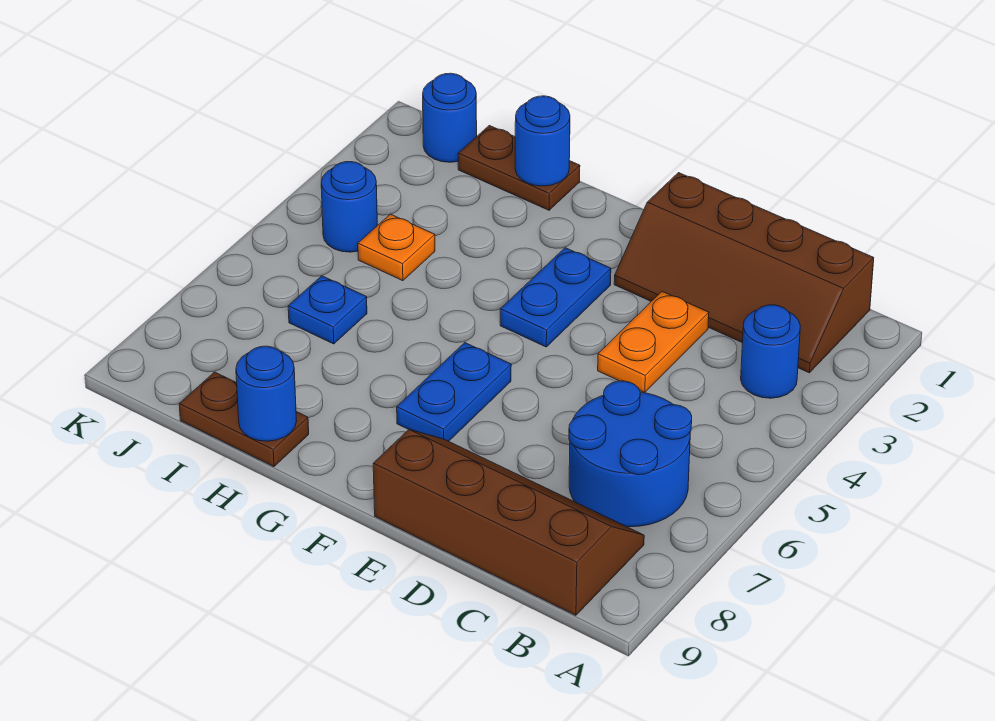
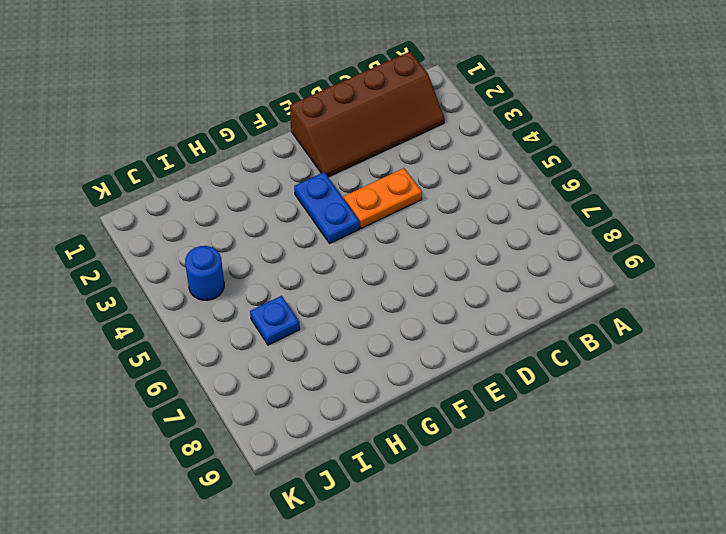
orange plate D4:E4 level 1 -> orange plate D3:D4 level 1
none -> blue round brick B3 level 1
none -> blue round brick B6:C7 level 1
none -> brown slope B8:E9 level 1 top 9

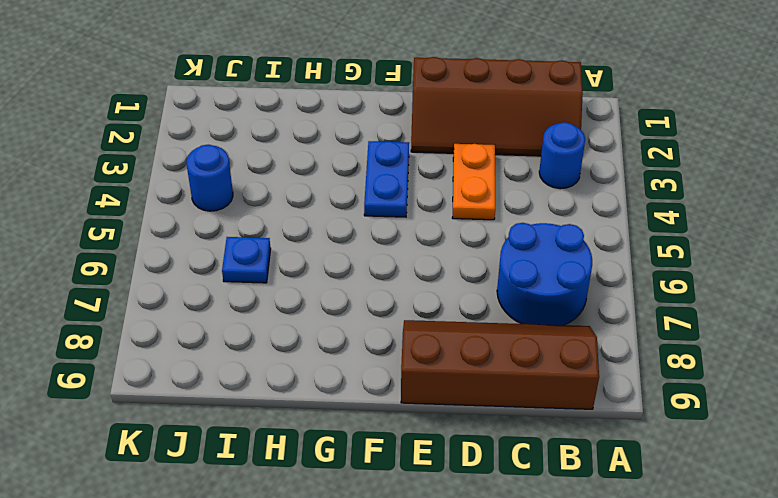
none -> blue plate F6:F7 level 1
none -> brown plate H1:I1 level 1
none -> brown plate H9:I9 level 1

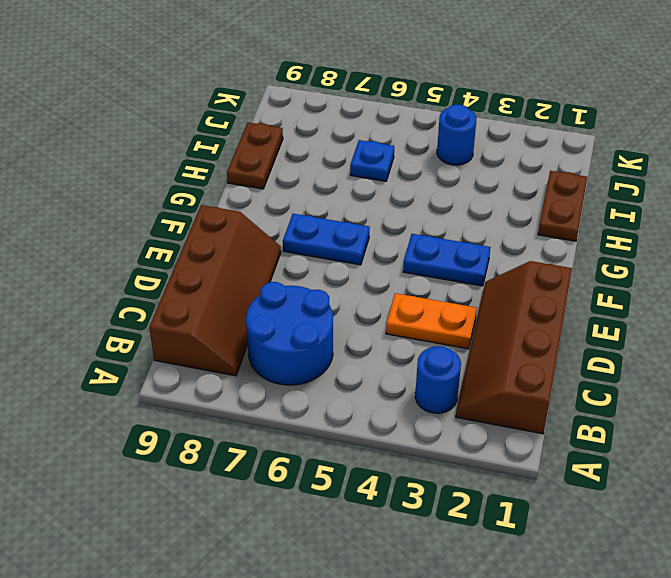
none -> orange plate I4 level 1
none -> blue round brick J1 level 1
none -> blue round brick H1 level 2

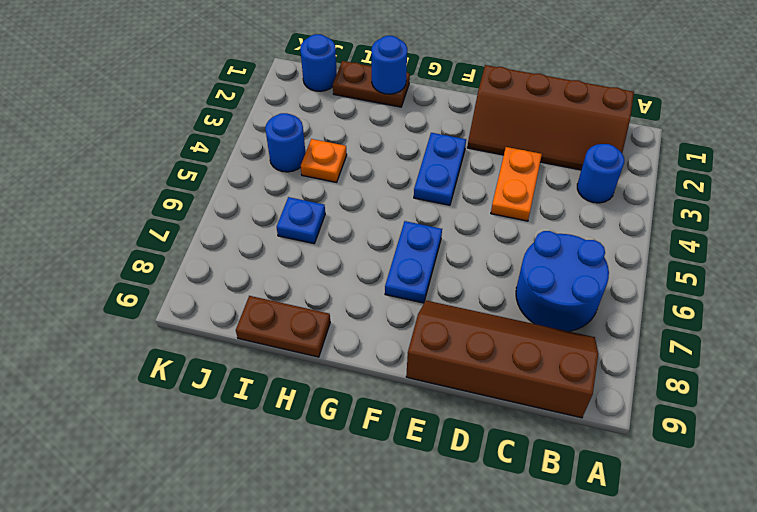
none -> blue round brick H9 level 2

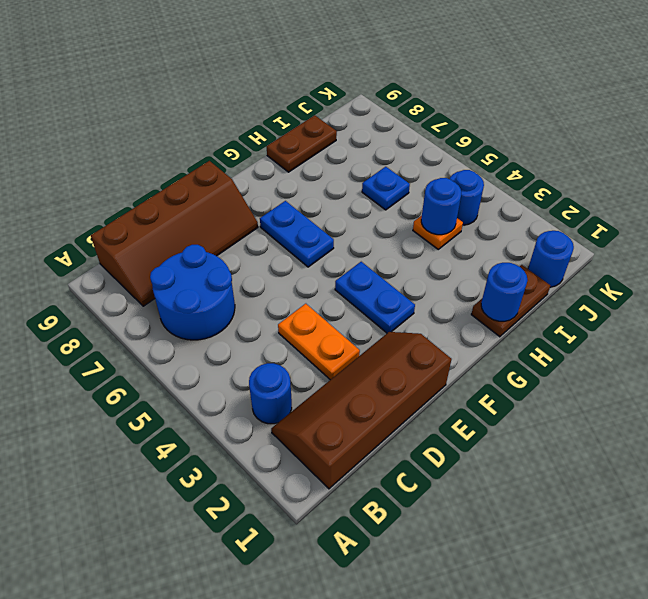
blue round brick I4 level 2 -> blue round brick H9 level 2

